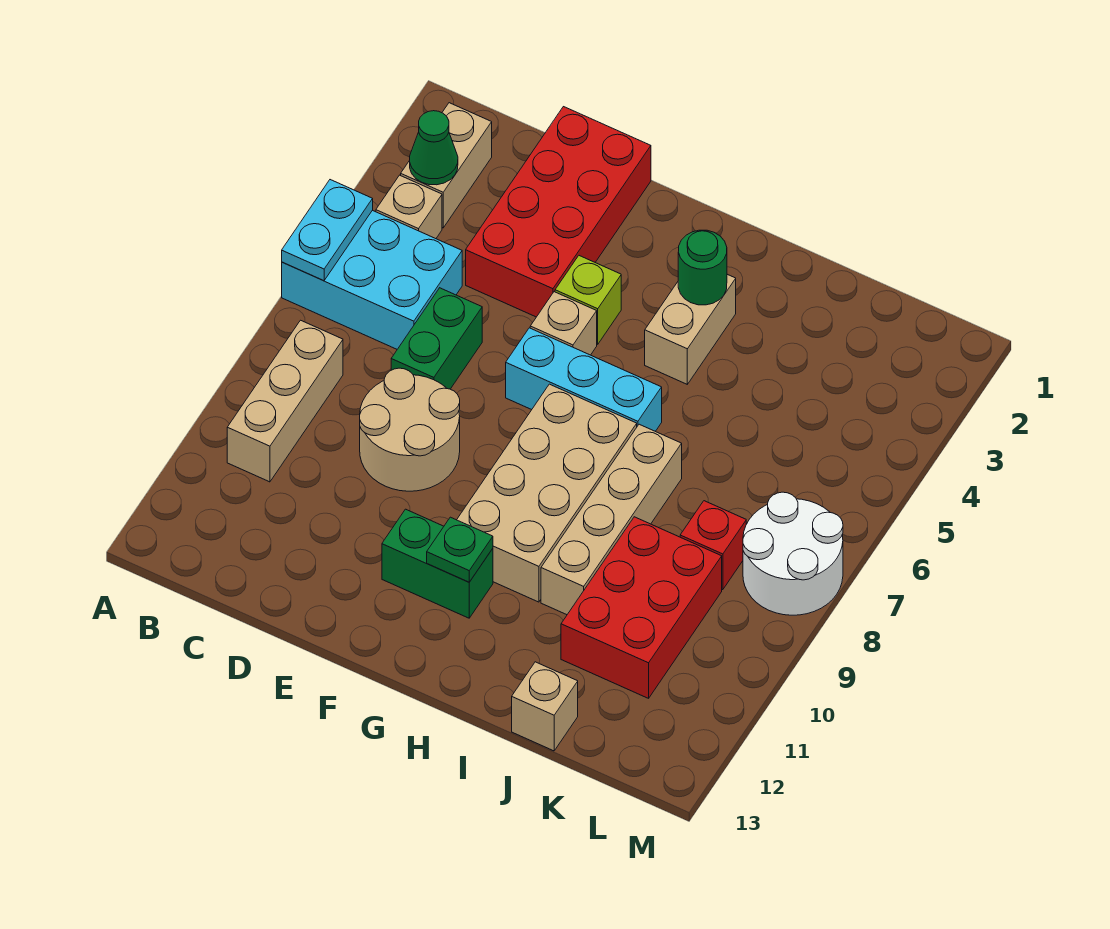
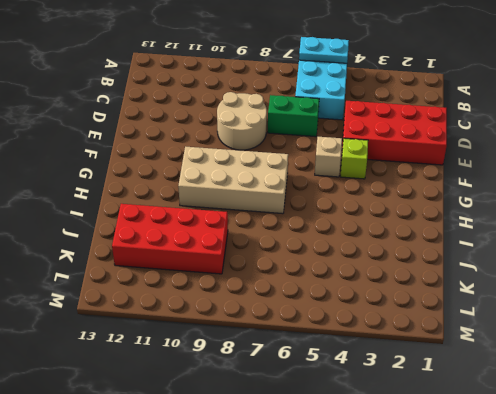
red brick J9:K12 level 1 -> red brick J9:K11 level 1
none -> tan brick B2:B3 level 1
none -> tan brick B4 level 1
none -> tan brick B8:B10 level 1

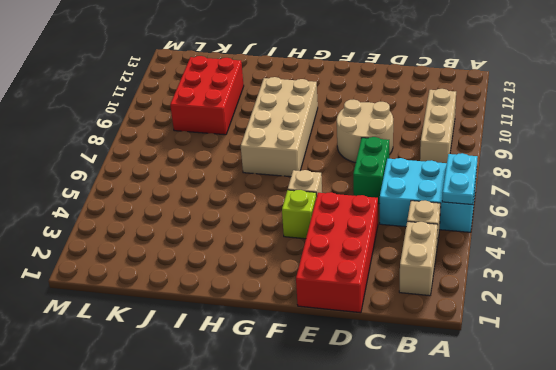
none -> cyan brick F6:H6 level 1
none -> green brick F11:G11 level 1
none -> tan brick H3:H4 level 1

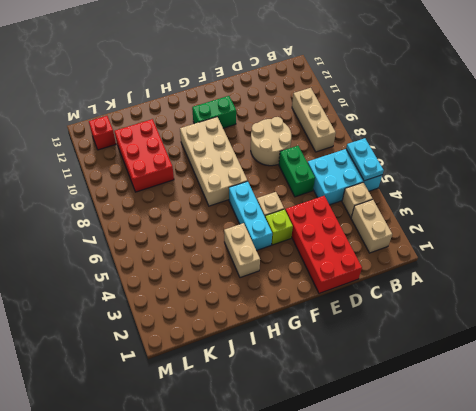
cyan brick G4:G6 level 1 -> cyan brick F6:H6 level 1
red brick L12 level 1 -> red brick K8 level 1
none -> tan brick I7:I10 level 1
none -> tan brick J13 level 1
none -> white round brick L7:M8 level 1

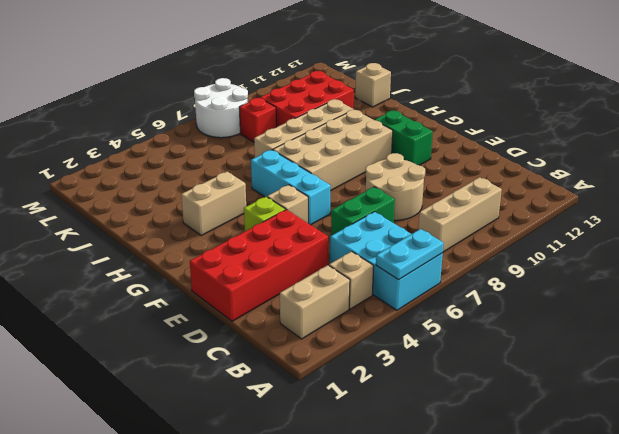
none -> green cone B3 level 2
none -> green plate G11 level 2
none -> green round brick H3 level 2

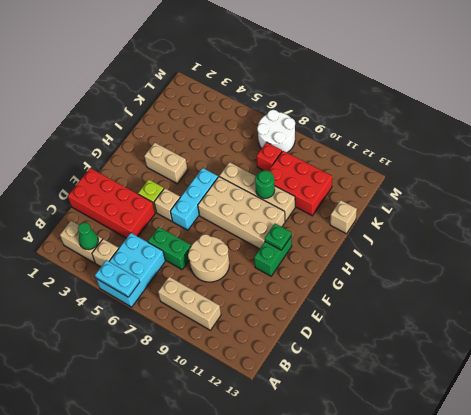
green round brick I9 level 2 -> green round brick H3 level 2

